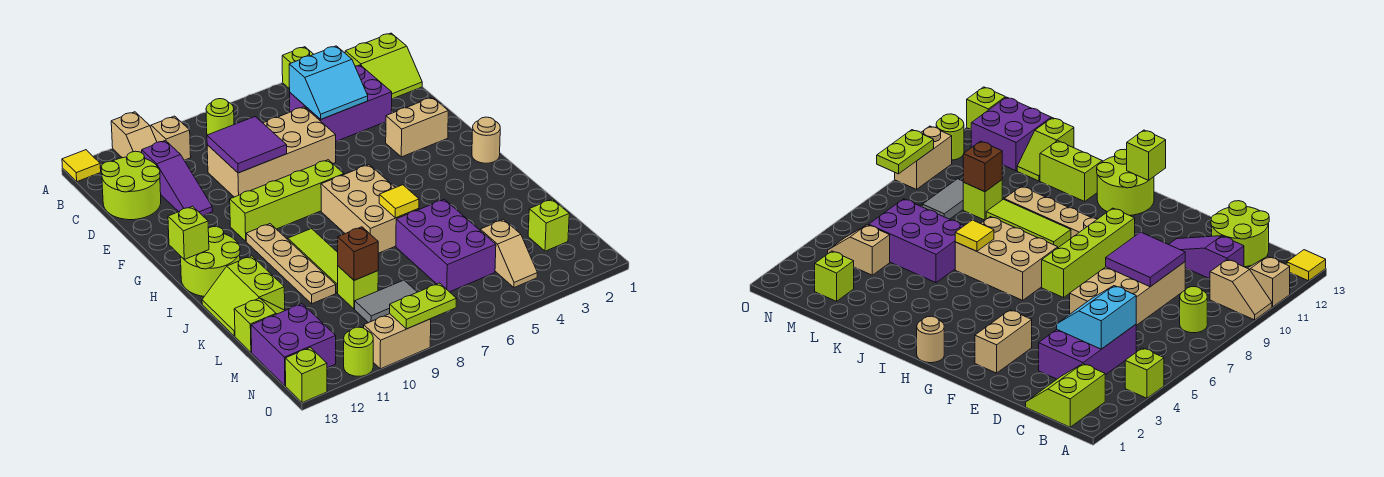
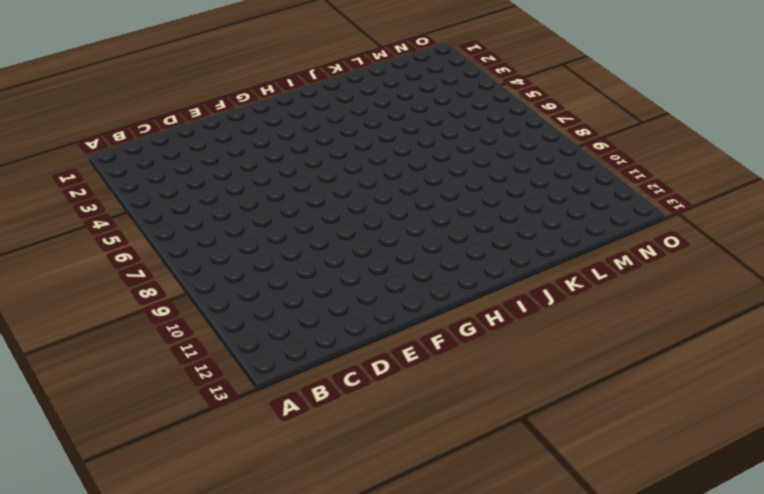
none -> lime brick A4 level 1
none -> tan slope A10:B10 level 1 top B
none -> tan slope A11:B11 level 1 top A
none -> yellow tile A13 level 1

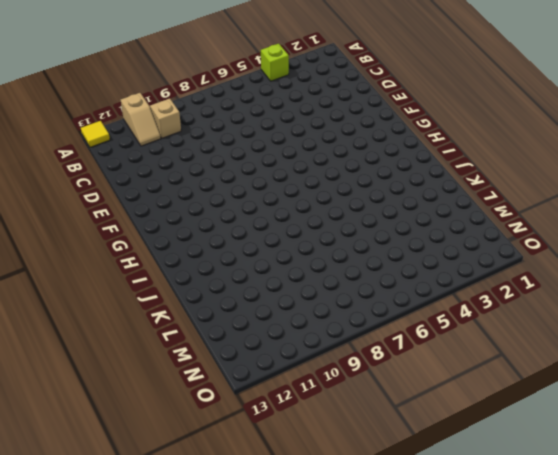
none -> lime slope B1:C2 level 1 top B
none -> lime round brick B8 level 1
none -> purple brick C3:D5 level 1
none -> purple slope C11:E11 level 1 top C

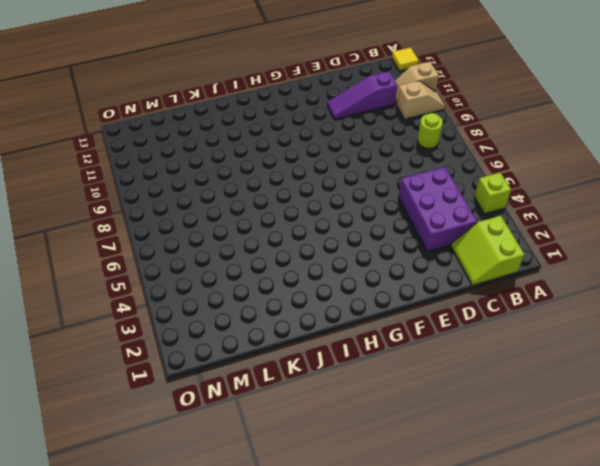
none -> lime round brick C12:D13 level 1
none -> tan brick D6:E9 level 1
none -> tan brick F2:F3 level 1
none -> lime brick G7:G10 level 1

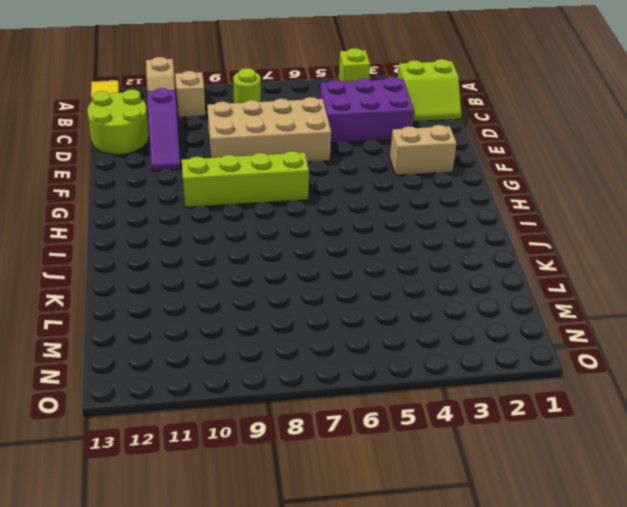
none -> tan round brick H1 level 1
none -> tan brick H6:J7 level 1
none -> tan plate H10:K10 level 1
none -> lime round brick H12:I13 level 1

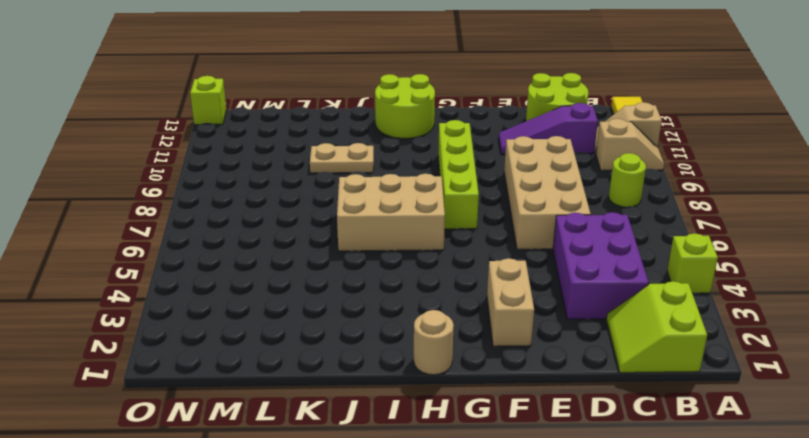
tan plate J10:K10 level 1 -> tan plate H10:K10 level 1
none -> lime tile I9:K9 level 1
none -> lime slope J12:K13 level 1 top 12
none -> purple brick K5:M6 level 1
none -> lime brick L9 level 1

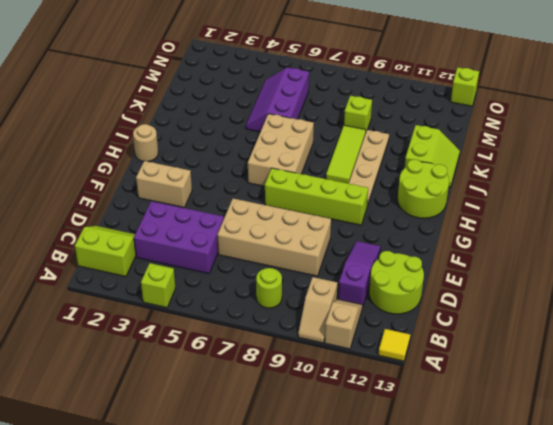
purple slope K5:M6 level 1 top 6 -> purple brick K5:M6 level 1
none -> lime slope L12:L13 level 1 top 13
none -> lime brick M2 level 1
none -> tan slope M4:N4 level 1 top M
none -> grey tile M8:M9 level 1

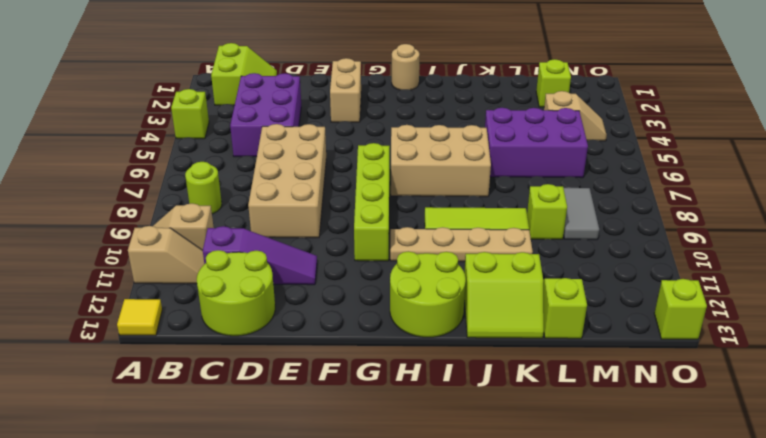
none -> purple brick M12:N13 level 1
none -> tan brick O9:O10 level 1
none -> lime round brick O11 level 1
none -> cyan slope C4:D5 level 2 top C

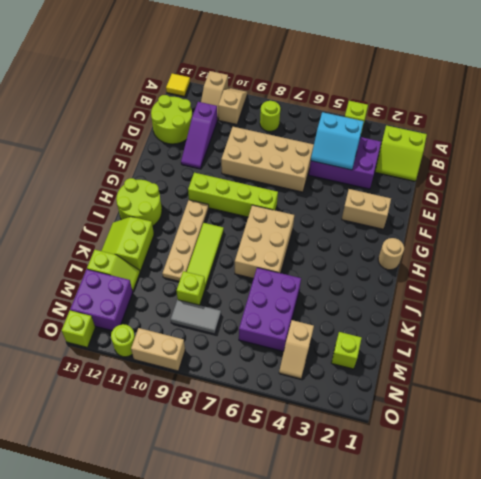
none -> purple tile D8:E9 level 2
none -> lime brick H13 level 2
none -> yellow tile J6 level 2
none -> brown brick L9 level 2

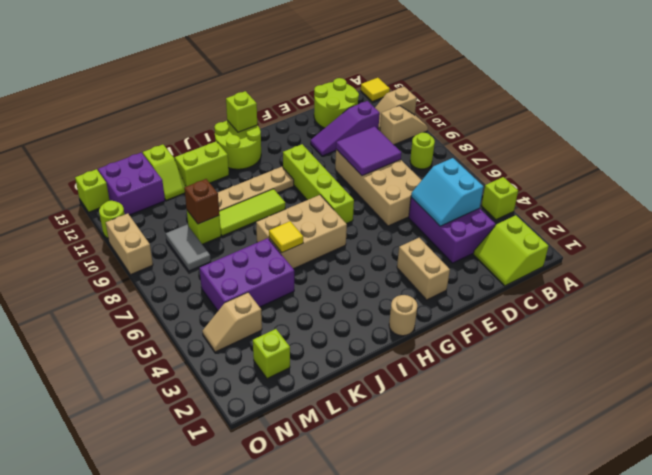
none -> lime plate O8:O9 level 2

